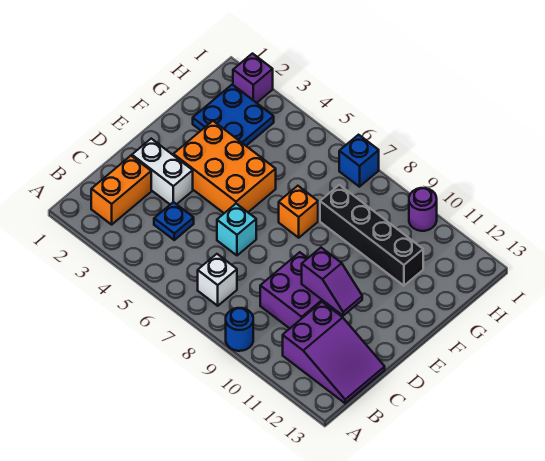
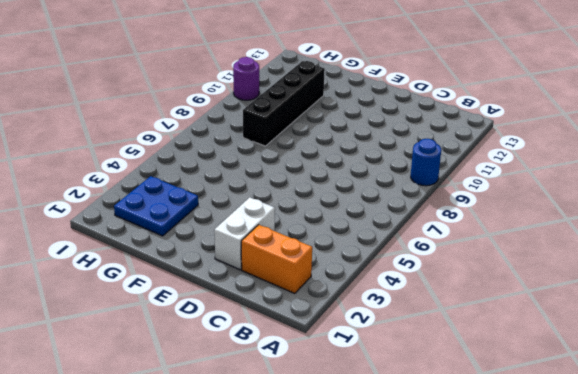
none -> white brick B7 level 1
none -> purple slope B11:C13 level 1 top 11
none -> blue plate C4 level 1

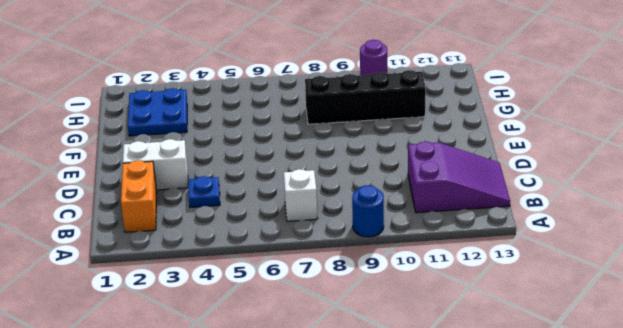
none -> purple brick C9:D10 level 1
none -> cyan brick D6 level 1
none -> orange brick E3:F5 level 1

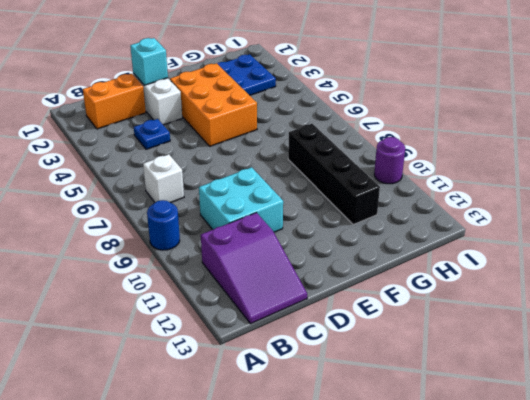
cyan brick C9:D10 level 1 -> purple brick C9:D10 level 1
cyan brick D2 level 2 -> cyan brick D6 level 1
none -> orange brick F7 level 1
none -> purple brick I2 level 1
none -> blue brick I7 level 1

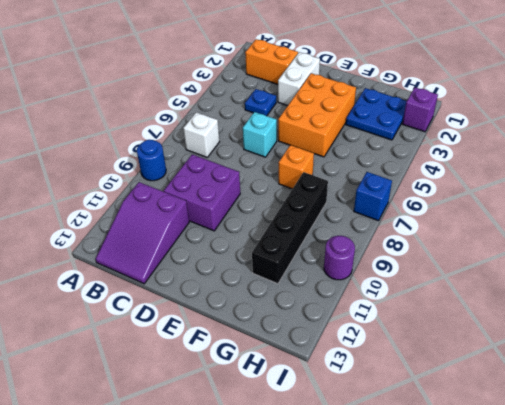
none -> purple slope D10:D11 level 2 top 10

